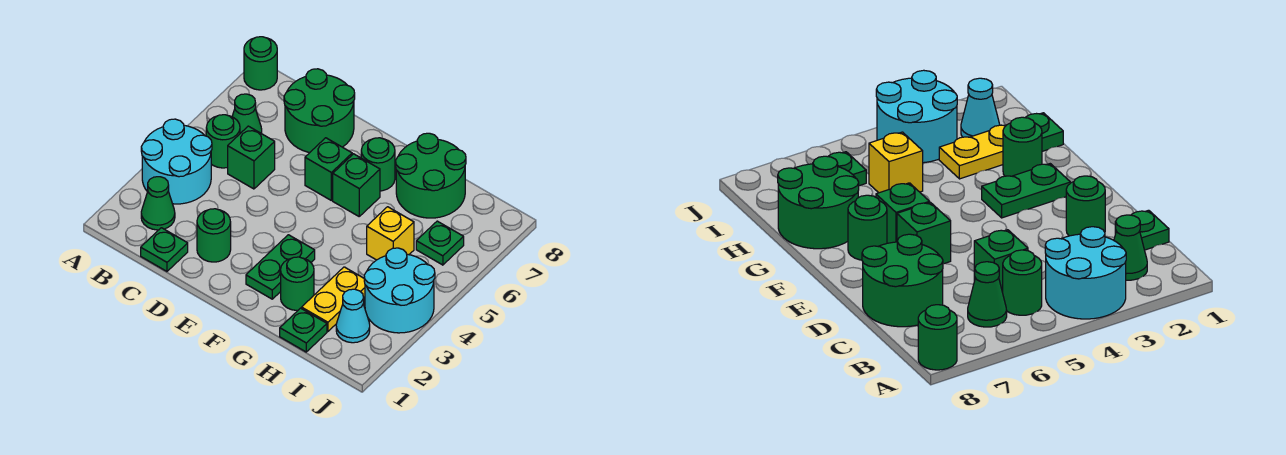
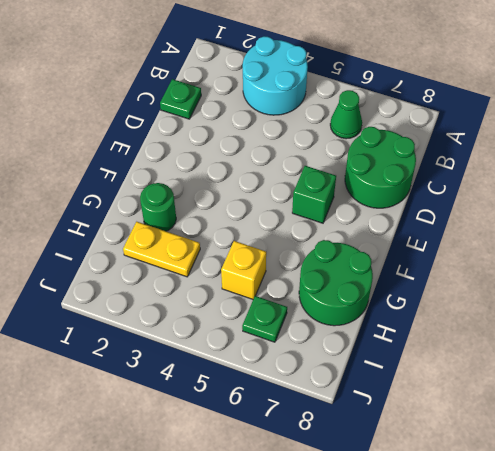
none -> green round brick A8 level 1
none -> green cone B2 level 1
none -> green round brick B5 level 1

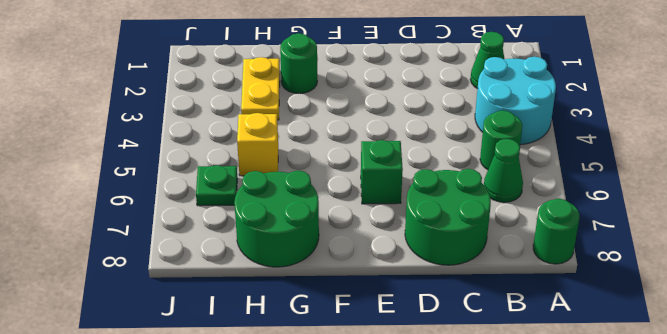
none -> green plate C1 level 1
none -> green brick C5 level 1
none -> green round brick D2 level 1

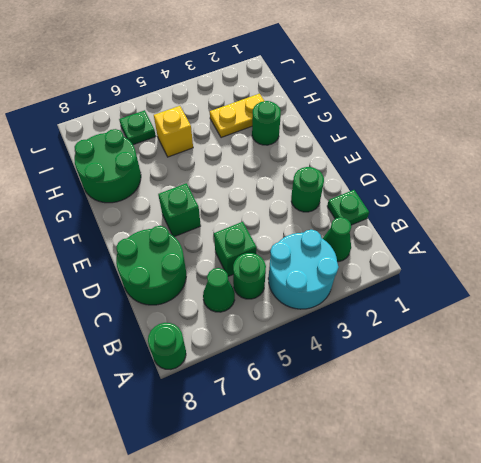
none -> green plate F2:F3 level 1
none -> green brick F6 level 1
none -> green round brick F7 level 1

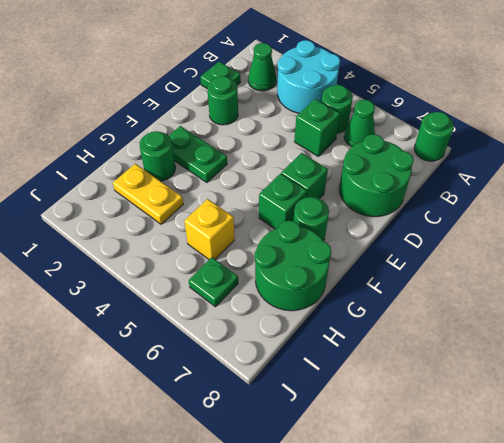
none -> green plate H1 level 1
none -> cyan cone I2 level 1
none -> cyan round brick I3:J4 level 1

